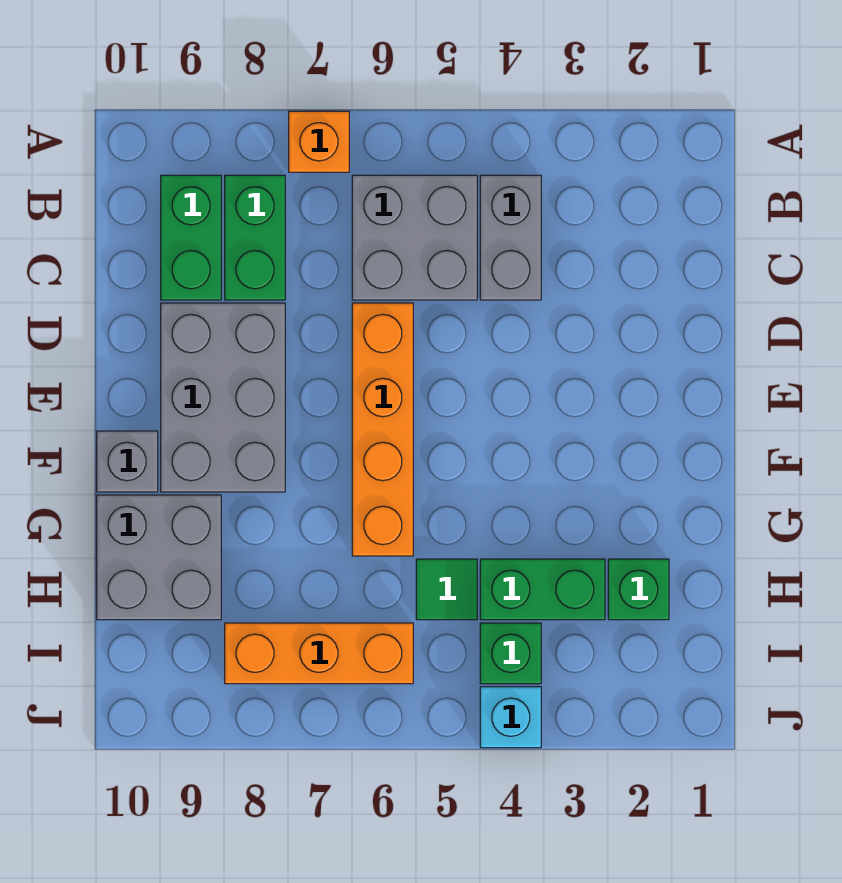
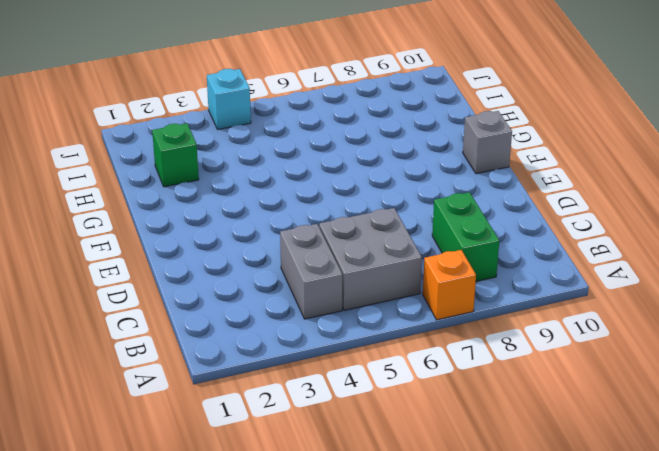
none -> green brick B9:C9 level 1
none -> orange brick D6:G6 level 1
none -> grey brick D8:F9 level 1

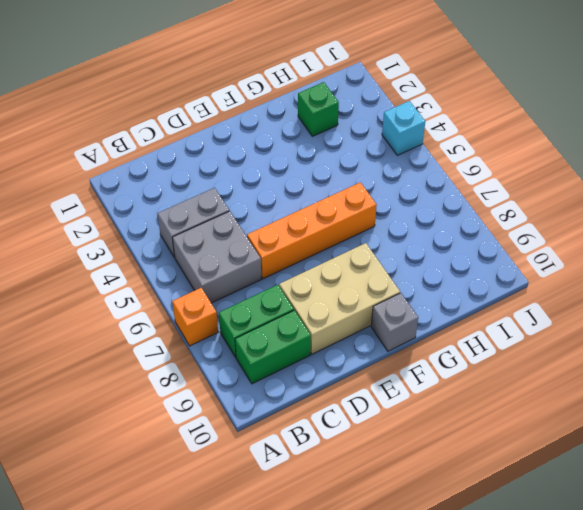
tan brick D8:F9 level 1 -> grey brick D8:F9 level 1
none -> grey brick G9:H10 level 1
none -> green brick H3:H4 level 1
none -> green tile H5 level 1

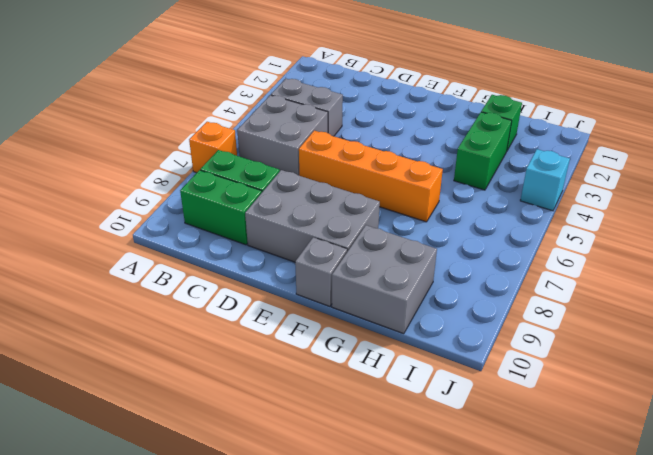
none -> green tile H5 level 1
none -> green brick I4 level 1
none -> orange brick I6:I8 level 1

